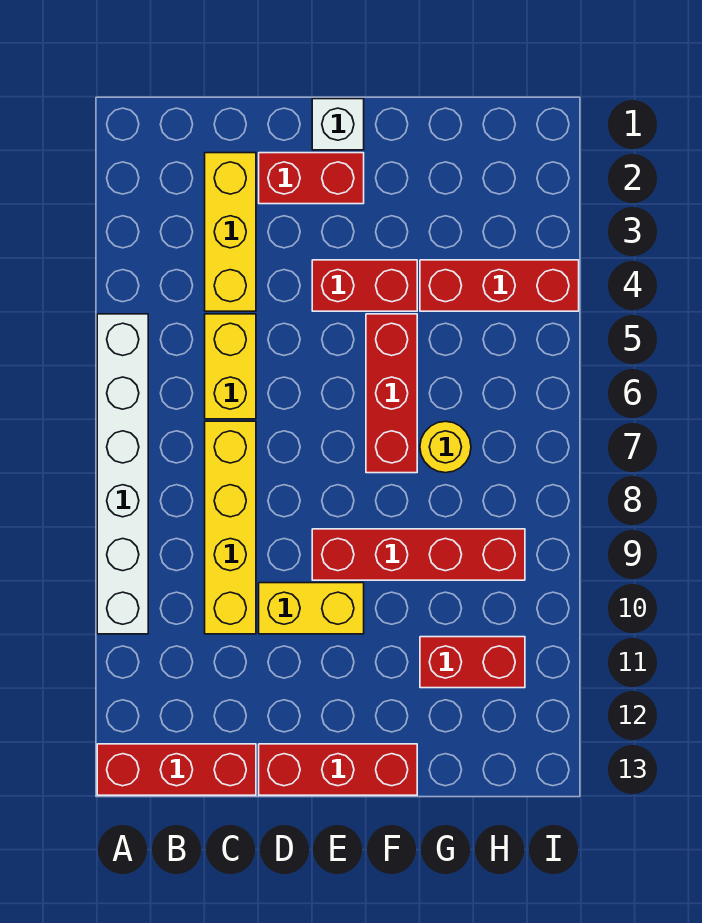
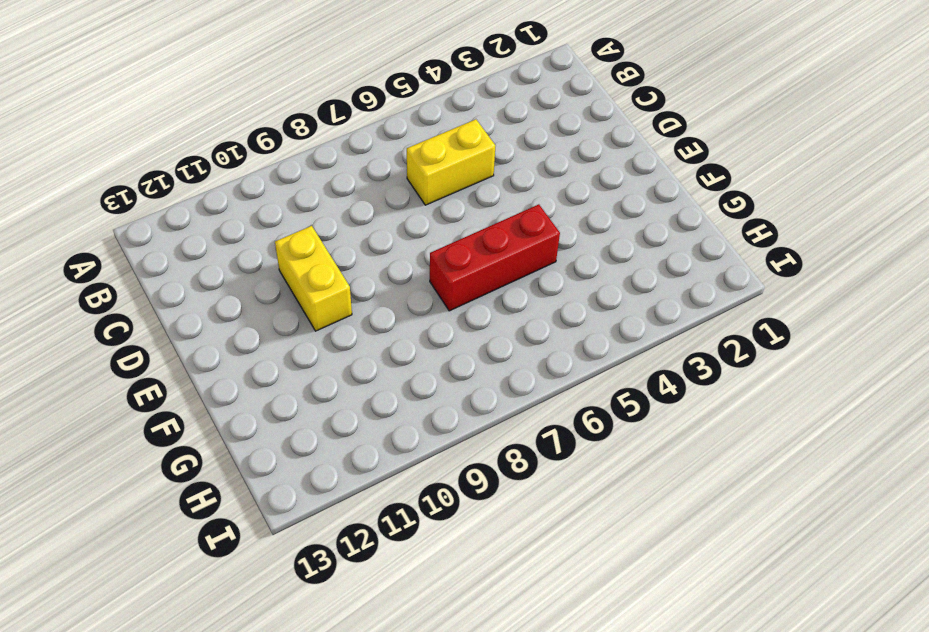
none -> white brick A5:A10 level 1
none -> red brick A13:C13 level 1
none -> yellow brick C2:C4 level 1

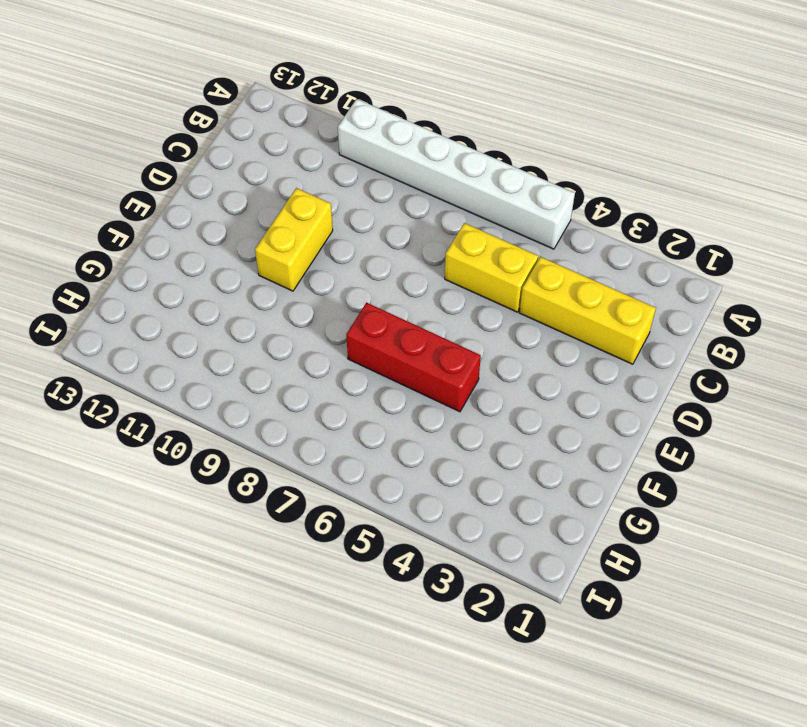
none -> red brick A13:C13 level 1
none -> yellow brick C7:C10 level 1
none -> red brick D2:E2 level 1

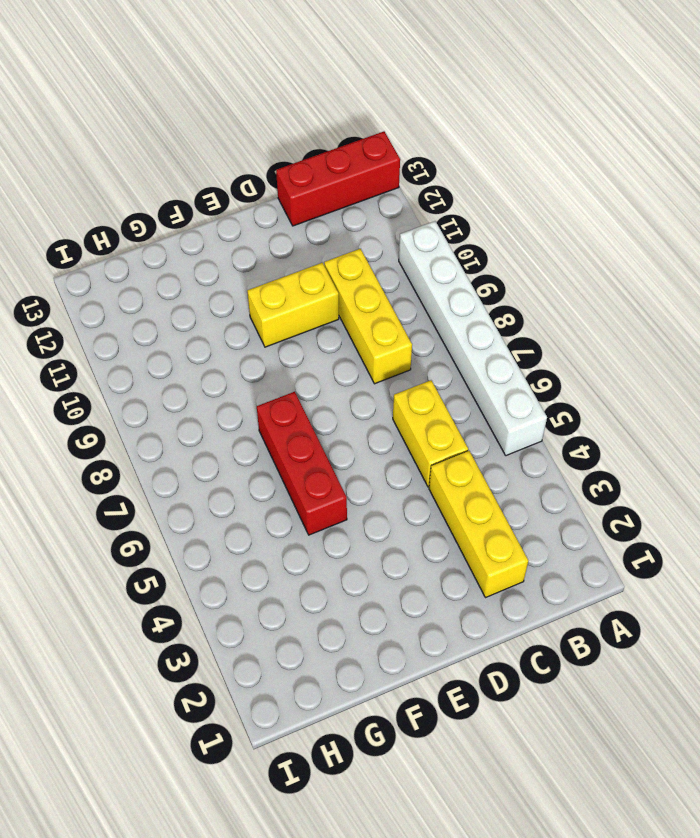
yellow brick C8:C10 level 1 -> yellow brick C7:C10 level 1
none -> red brick D2:E2 level 1
none -> red brick D13:F13 level 1
none -> white brick E1 level 1

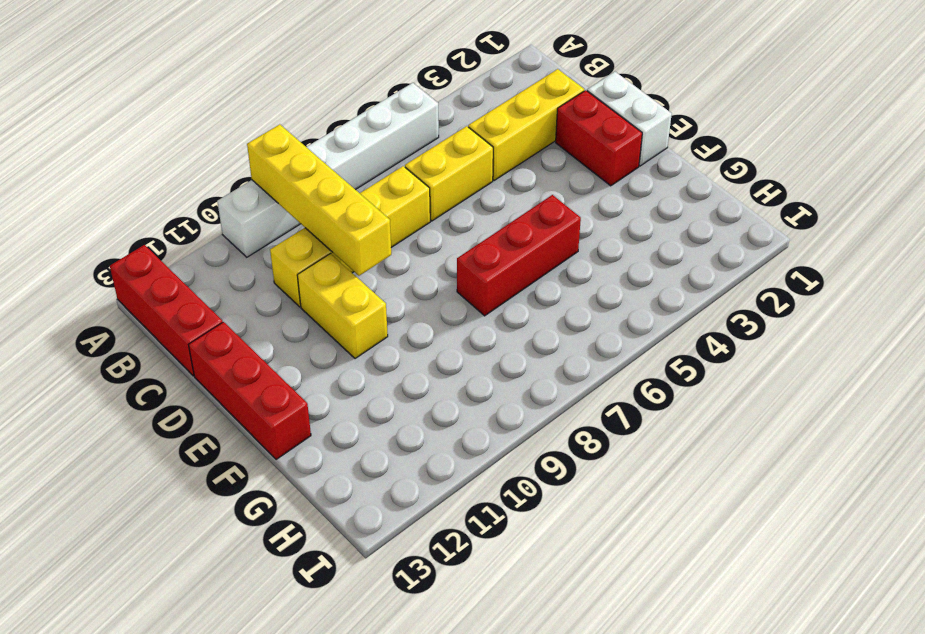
yellow brick A9:D9 level 2 -> none
white brick D1:E1 level 1 -> white brick E1 level 1
none -> red brick E4:F4 level 1
none -> red brick E9:H9 level 1
none -> red brick G4:I4 level 1

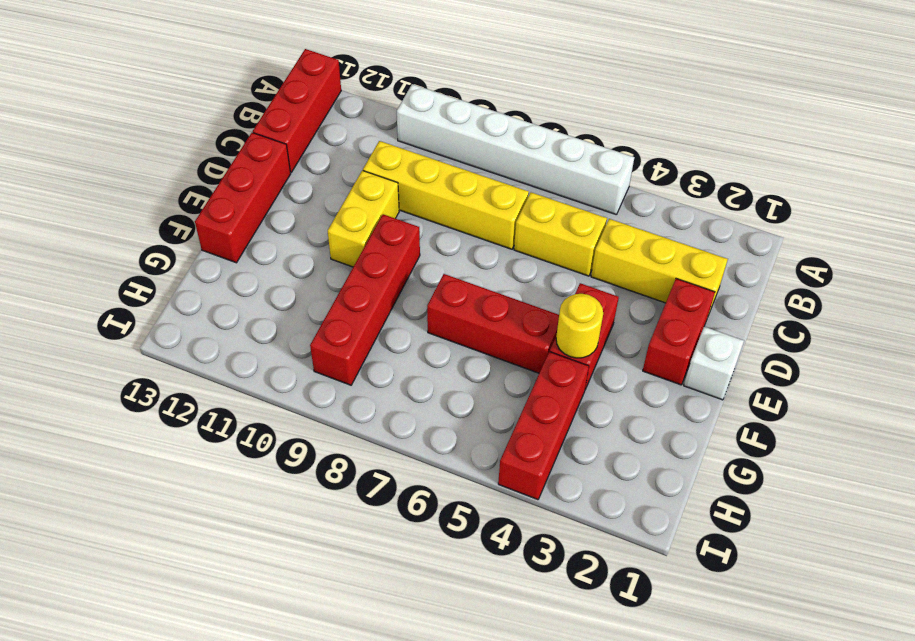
yellow round brick F4 level 2 -> yellow round brick G7 level 1
none -> red brick G11:H11 level 1

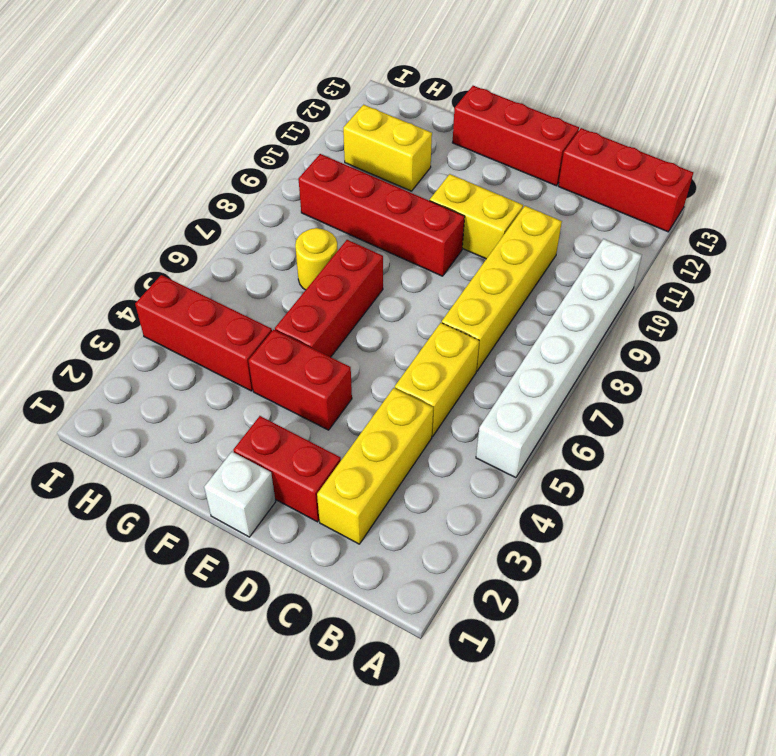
yellow brick G11:H11 level 1 -> red brick G11:H11 level 1

